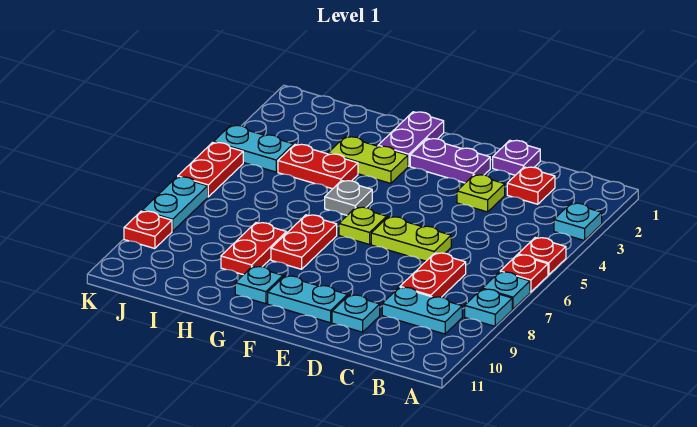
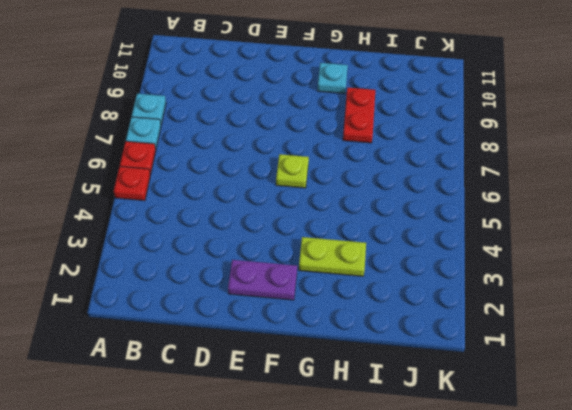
none -> cyan plate A3 level 1
none -> cyan plate B9:C9 level 1
none -> red plate C2 level 1

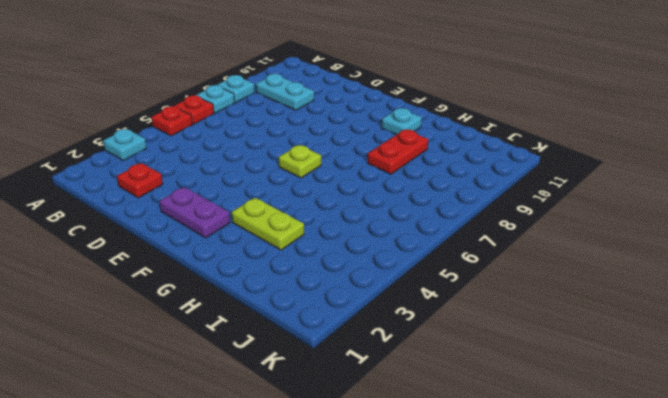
none -> red plate C7:C8 level 1
none -> purple plate D1 level 1
none -> lime plate D3 level 1

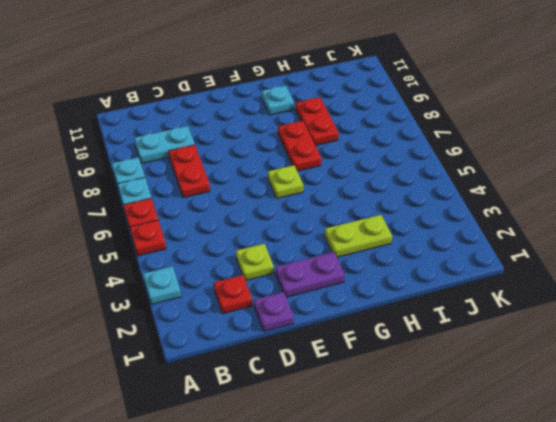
none -> lime plate D6:E6 level 1
none -> cyan plate D10 level 1
none -> cyan plate E10:F10 level 1

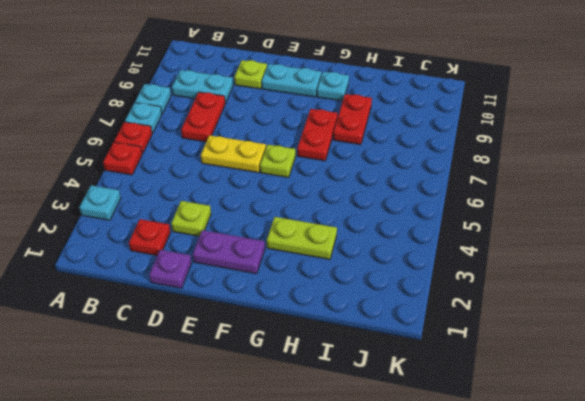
yellow plate D6:E6 level 1 -> lime plate D6:E6 level 1
lime plate D10 level 1 -> cyan plate D10 level 1
none -> purple plate G1:G2 level 1
none -> grey plate G5 level 1
none -> red plate H4:I4 level 1

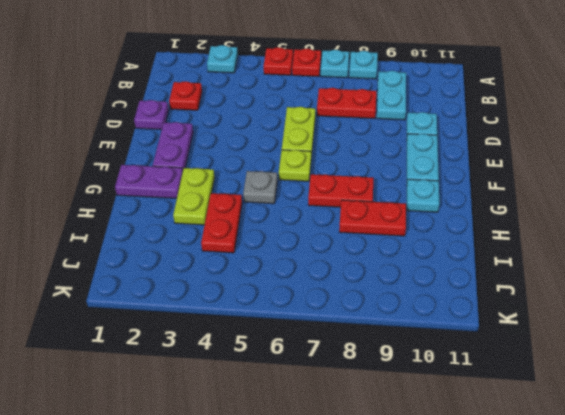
none -> lime plate D3 level 1
none -> cyan plate J4:K4 level 1
none -> red plate K5:K6 level 1

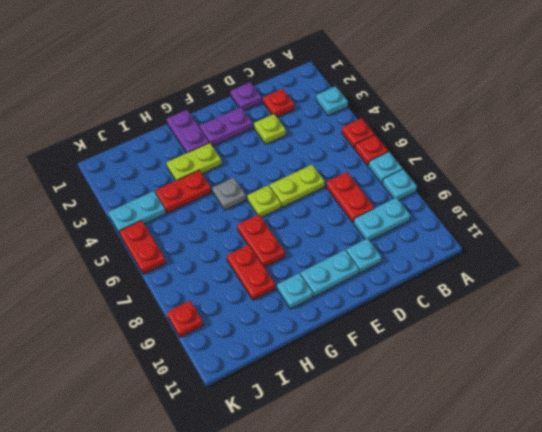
none -> cyan plate K7:K8 level 1

